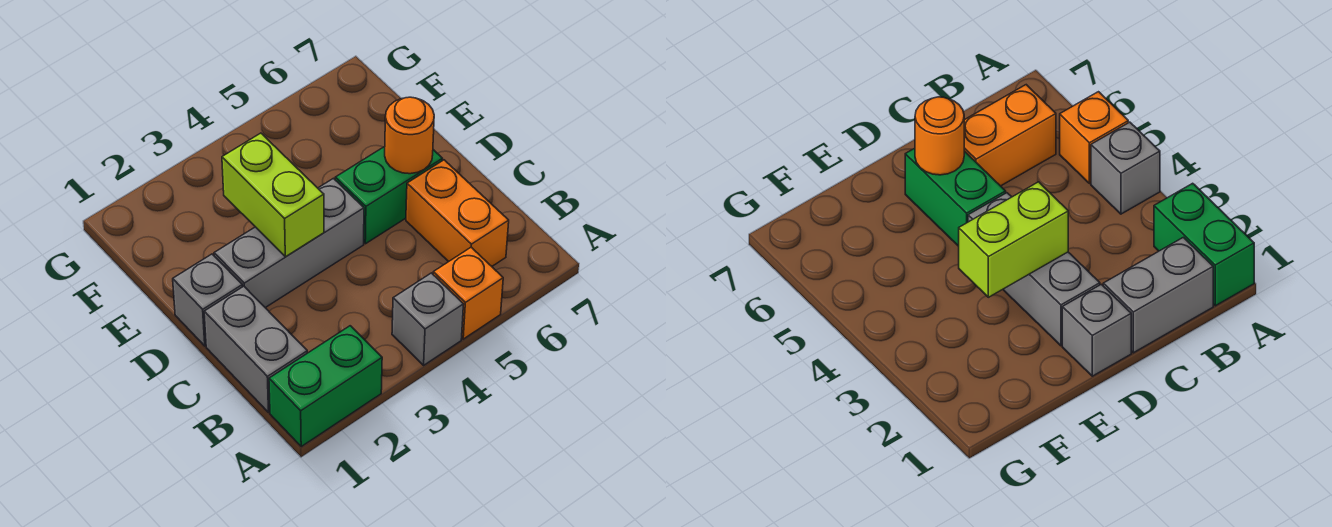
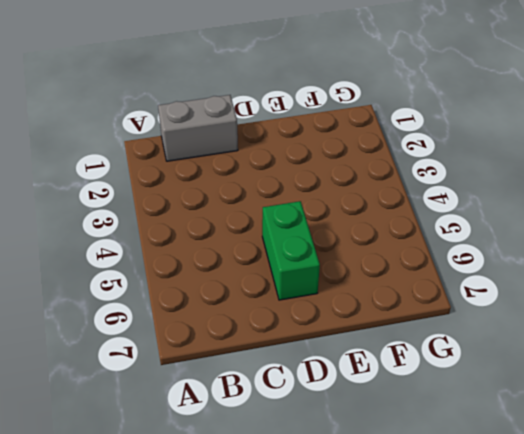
none -> green brick A1:A2 level 1
none -> grey brick A4 level 1

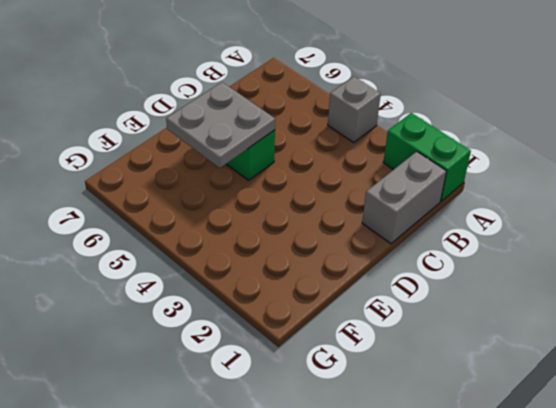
grey plate D5:E6 level 2 -> orange round brick D6 level 2
none -> orange brick A5 level 1
none -> orange brick B6:C6 level 1

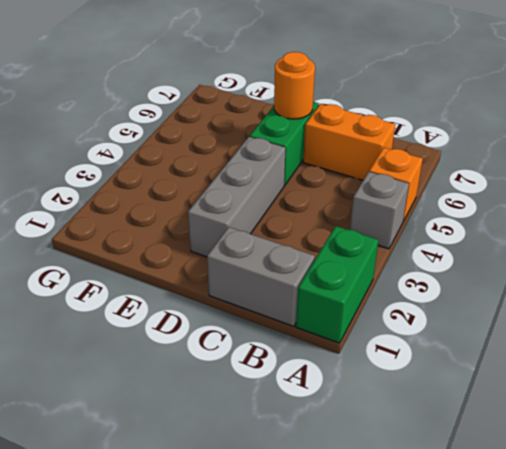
none -> grey brick D1 level 1
none -> lime brick D3:E3 level 2

